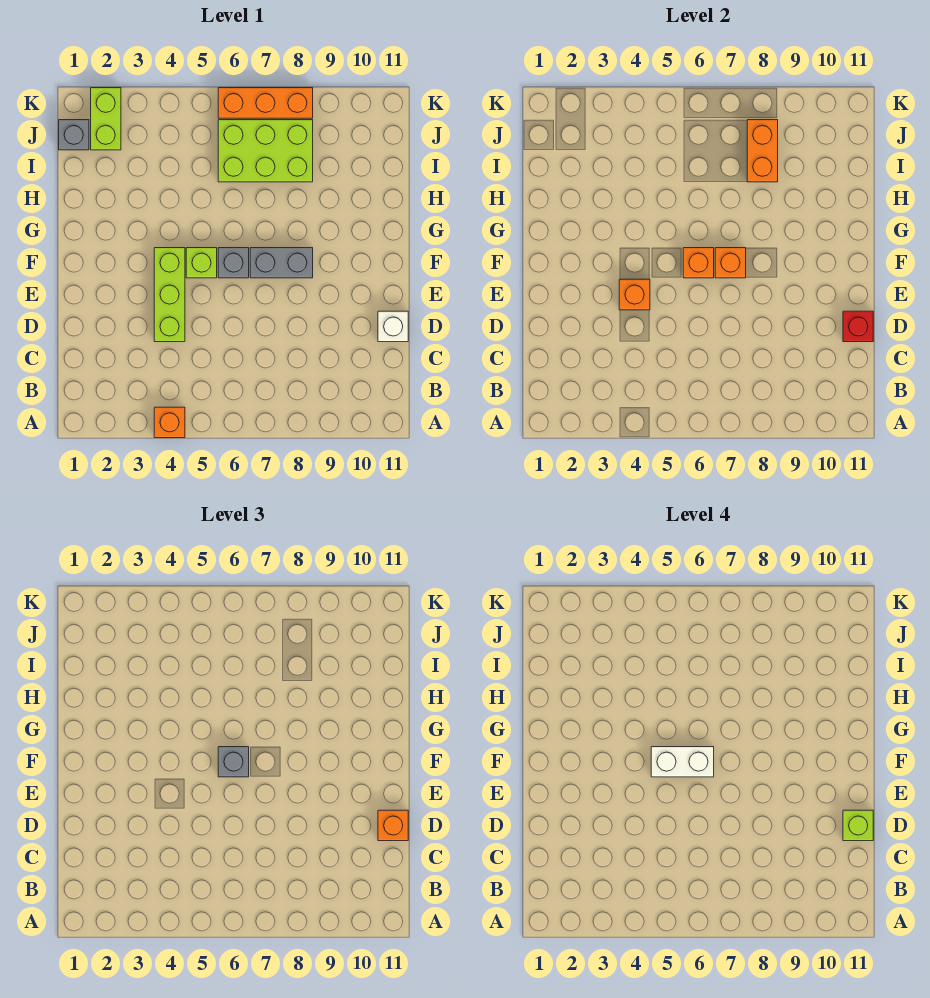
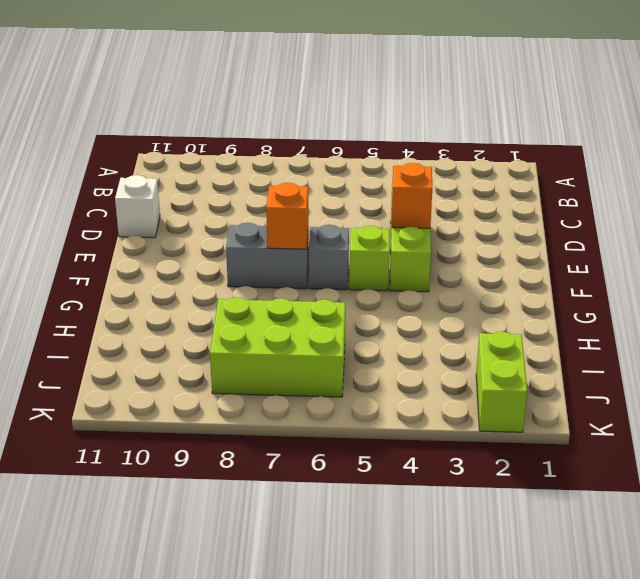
none -> orange brick A4 level 1
none -> grey brick J1 level 1
none -> orange brick K6:K8 level 1

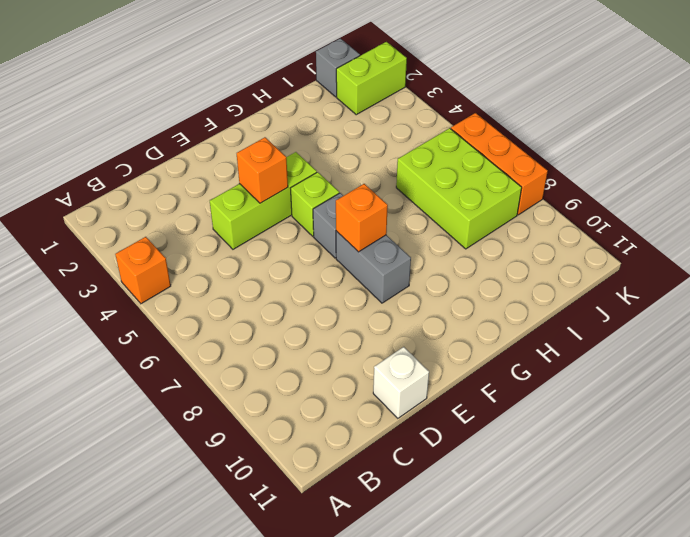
none -> red brick D11 level 2
none -> orange brick F6 level 2
none -> orange brick I8:J8 level 2

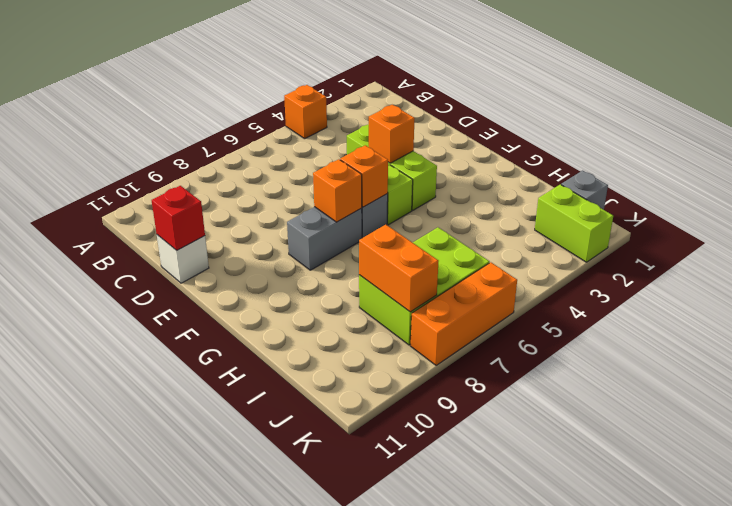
none -> orange brick D11 level 3
none -> grey brick F6 level 3
none -> lime brick D11 level 4

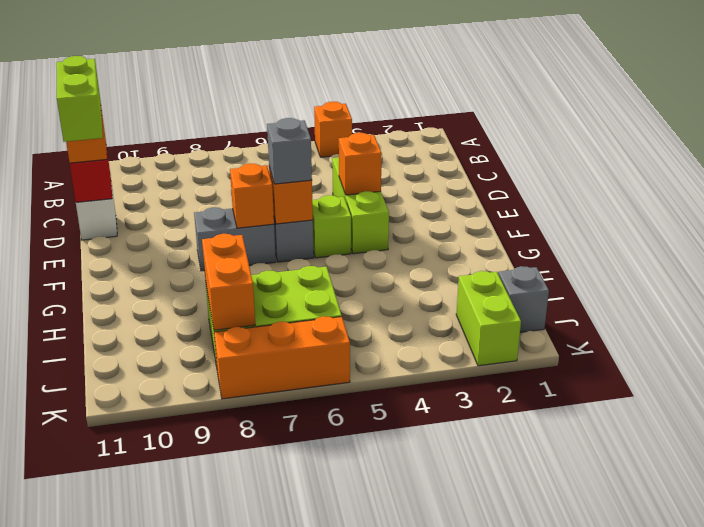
lime brick D11:E11 level 4 -> lime brick D11 level 4
none -> white brick F5:F6 level 4

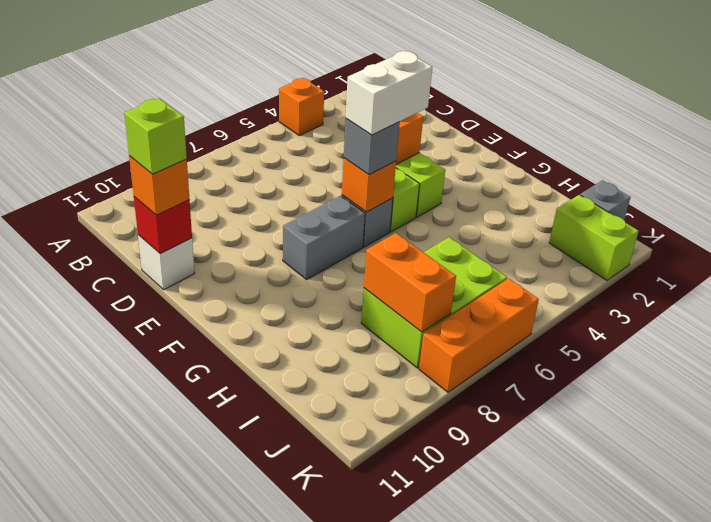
none -> orange brick F7 level 2

